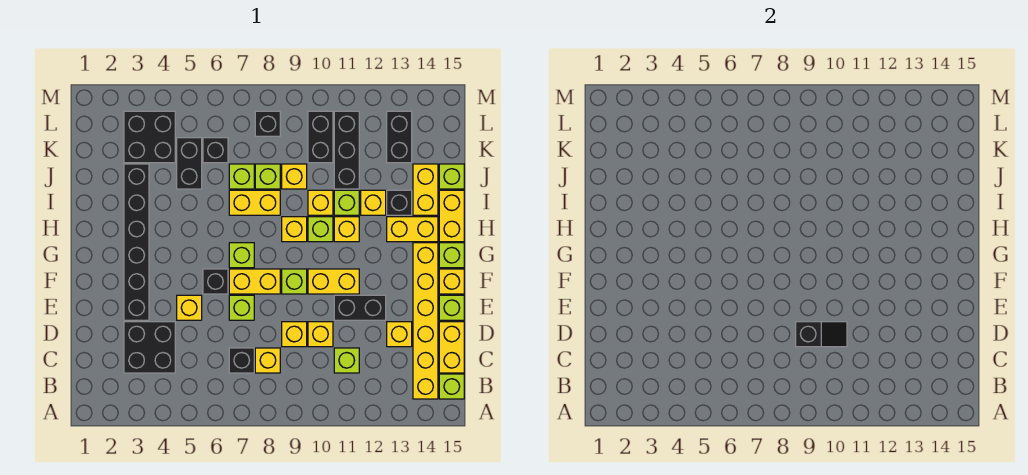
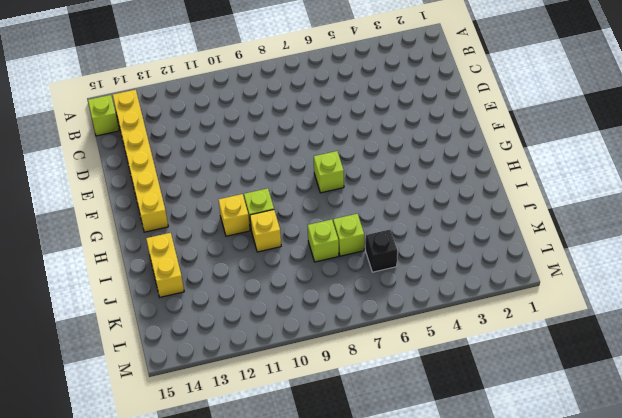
none -> black brick C3:D4 level 1
none -> black brick C7 level 1
none -> yellow brick C8 level 1
none -> lime brick C11 level 1

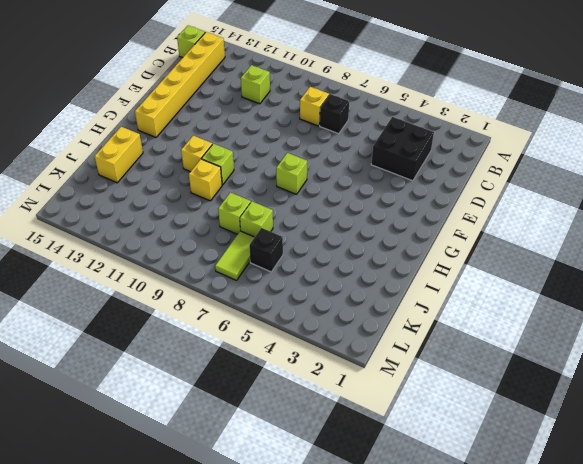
lime tile K7:L7 level 1 -> none
none -> yellow brick C15:D15 level 1
none -> yellow brick D9 level 1
none -> yellow brick D10 level 1
none -> yellow brick D13 level 1

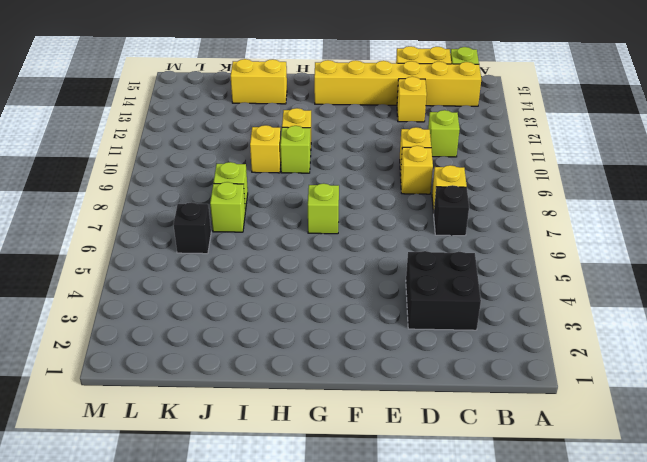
none -> black brick E3:J3 level 1
none -> yellow brick E5 level 1
none -> lime brick E7 level 1
none -> black brick E11:E12 level 1

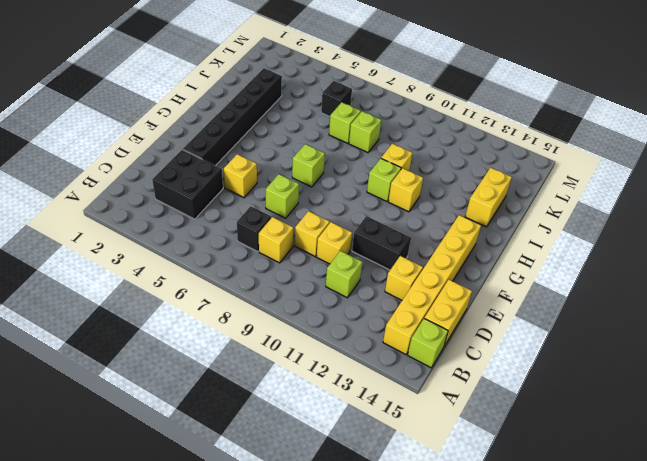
none -> lime brick E15 level 1
none -> black brick F6 level 1
none -> yellow brick F7:F8 level 1
none -> lime brick F9 level 1

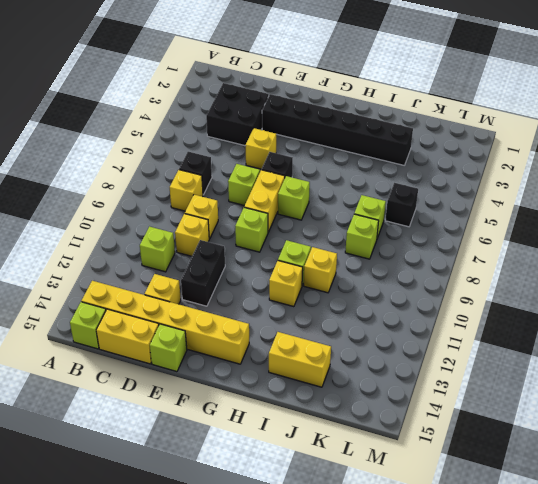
none -> yellow brick F10:F11 level 1
none -> yellow brick F15 level 1
none -> lime brick G15 level 1
none -> yellow brick H9 level 1

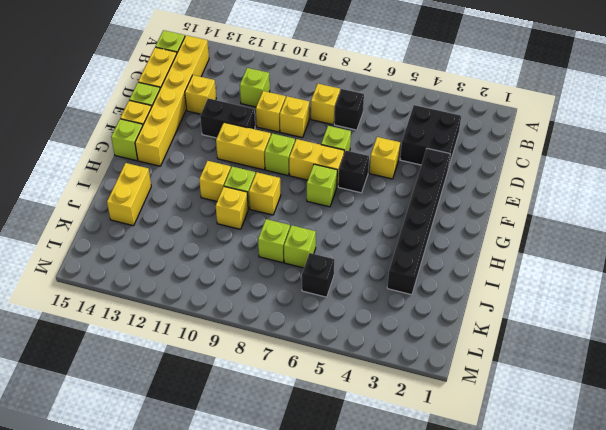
none -> yellow brick H13:H14 level 1
none -> yellow brick H15:I15 level 1
none -> yellow brick I7:I8 level 1
none -> lime brick I11 level 1

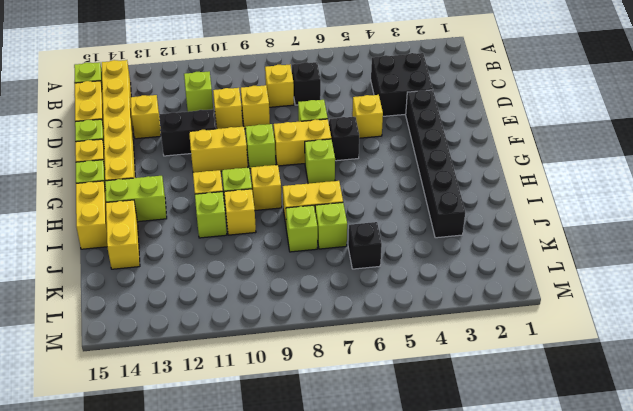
lime brick H13:H14 level 1 -> yellow brick H13:H14 level 1
none -> yellow brick I12 level 1
none -> black brick I13 level 1
none -> black brick J5:K5 level 1
none -> yellow brick J9 level 1

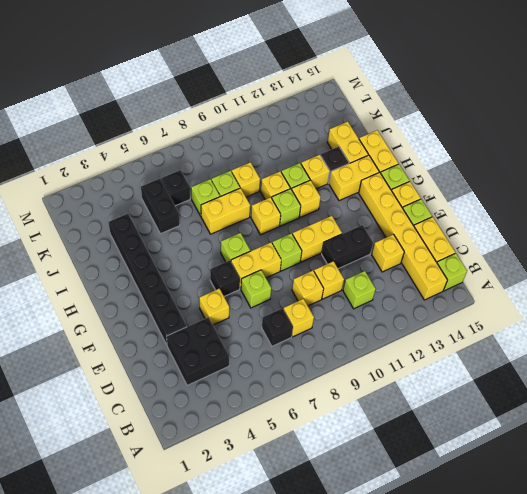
none -> black brick J11:L11 level 1
none -> lime brick J15 level 1
none -> black brick K3:L4 level 1
none -> black brick K10:L10 level 1

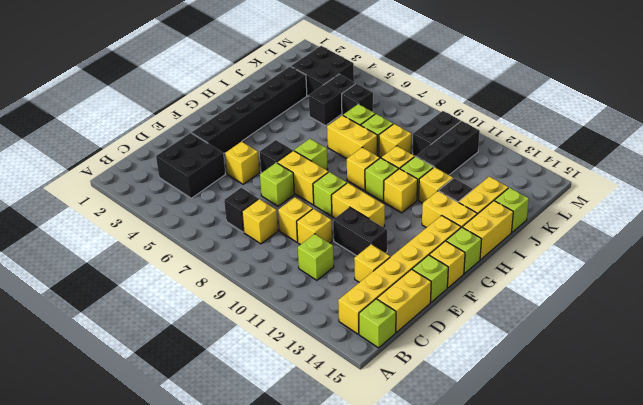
none -> black brick K13:L13 level 1
none -> black brick L8 level 1
none -> black slope D9:D10 level 2 top 9

